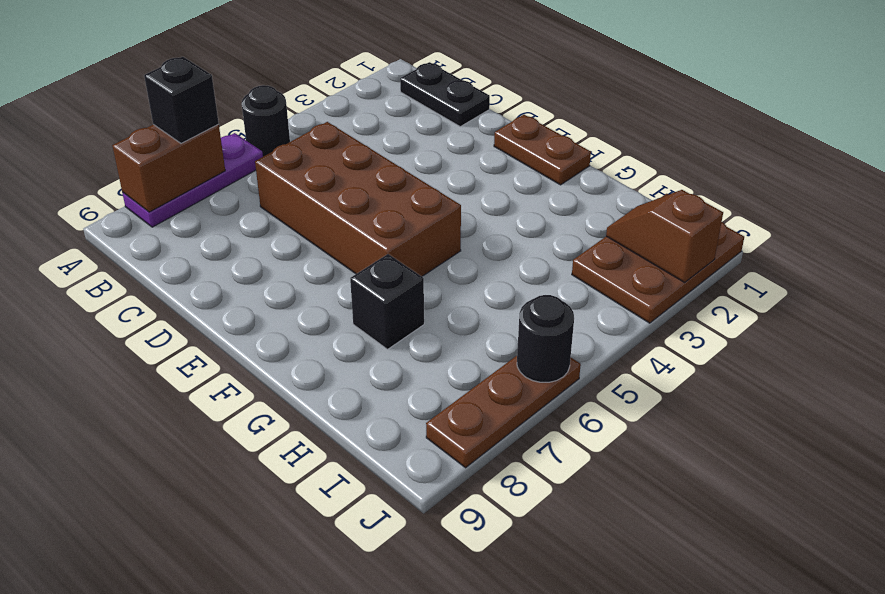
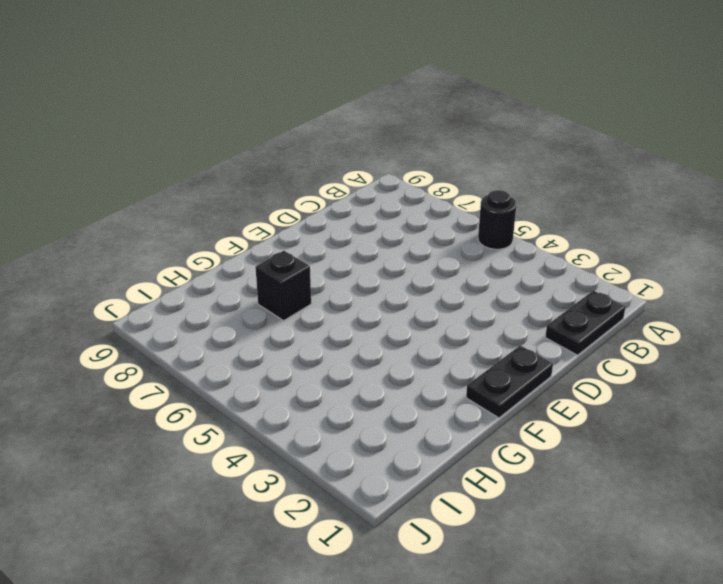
black plate E1:F1 level 1 -> brown plate E1:F1 level 1
none -> purple plate A6:A8 level 1
none -> brown brick C5:F6 level 1
none -> brown plate I1:J3 level 1

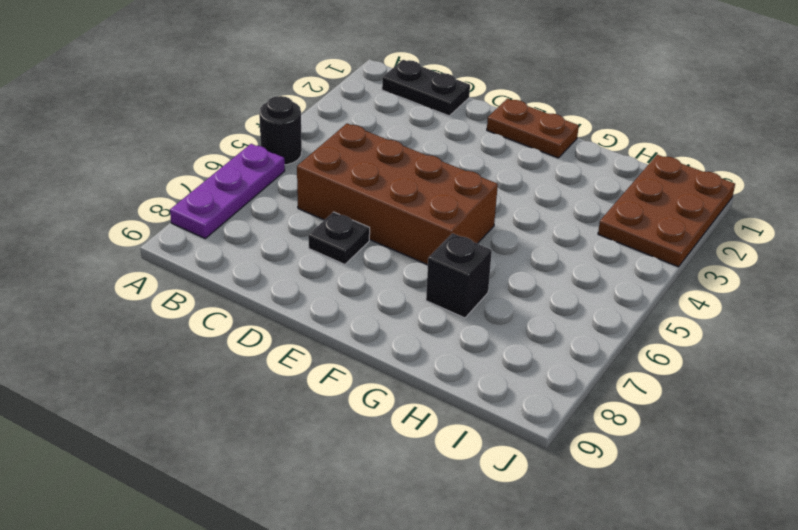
black plate D7 level 1 -> none
none -> brown plate J6:J8 level 1
none -> brown brick A7:A8 level 2
none -> brown slope I2:J2 level 2 top J

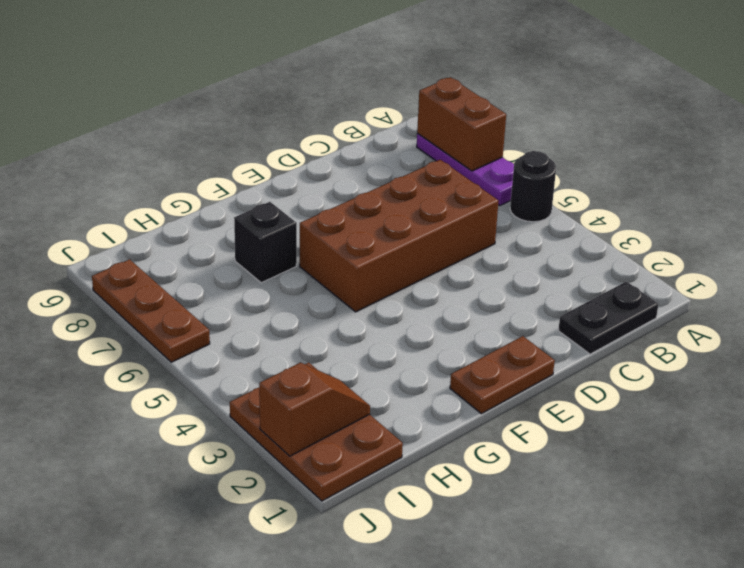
none -> black round brick J6 level 2
none -> black brick A7 level 3

